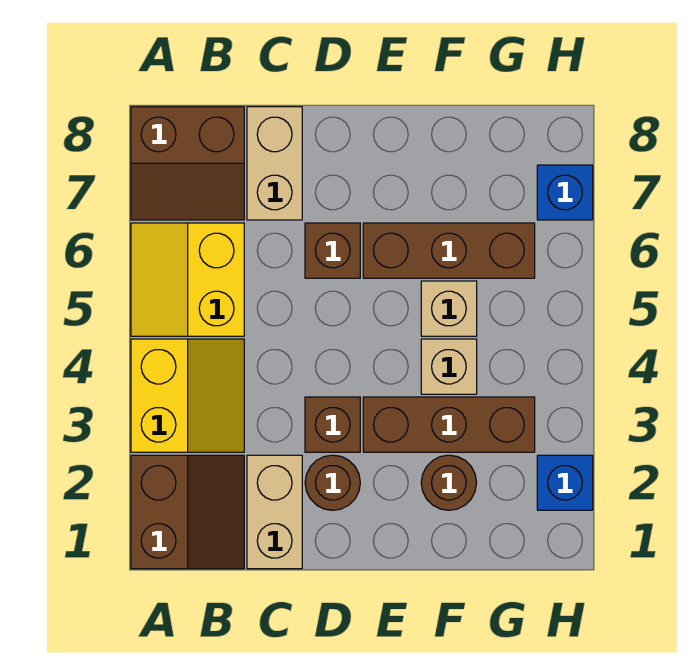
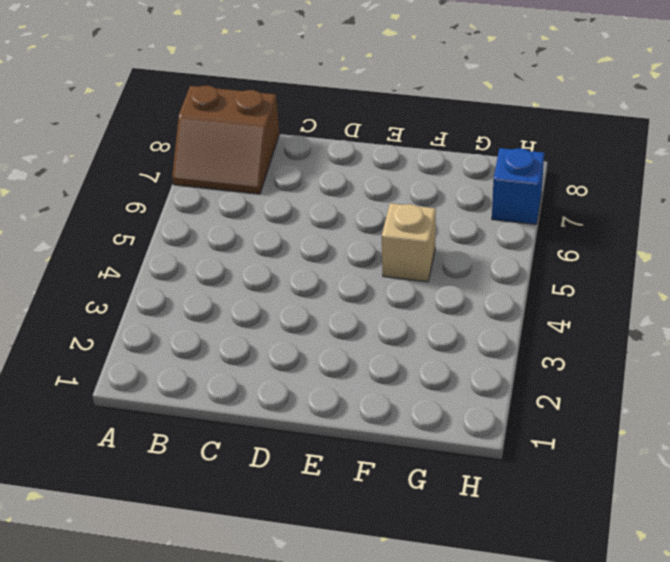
none -> brown slope A1:B2 level 1 top A
none -> yellow slope A3:B4 level 1 top A
none -> yellow slope A5:B6 level 1 top B

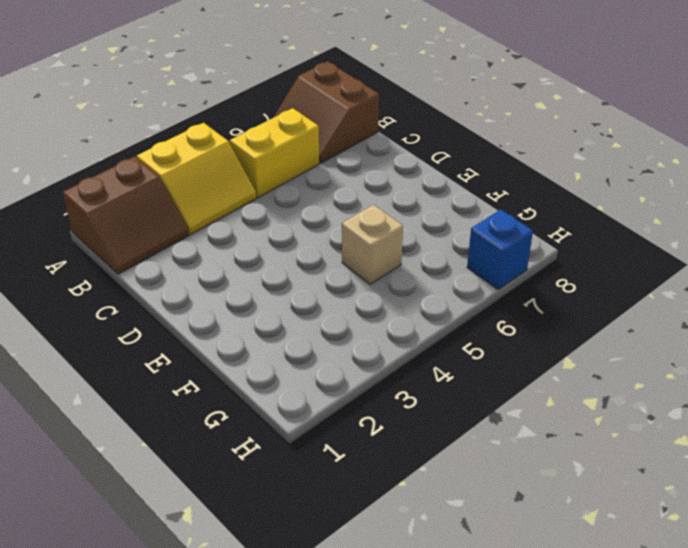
none -> tan brick C1:C2 level 1
none -> tan brick C7:C8 level 1
none -> brown round brick D2 level 1

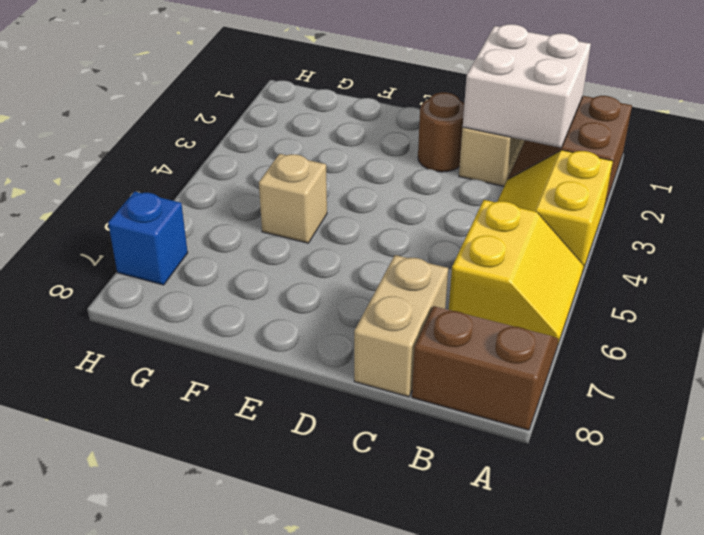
white brick B1:C2 level 2 -> none
none -> brown brick D3 level 1
none -> brown brick D6 level 1
none -> brown brick E3:G3 level 1

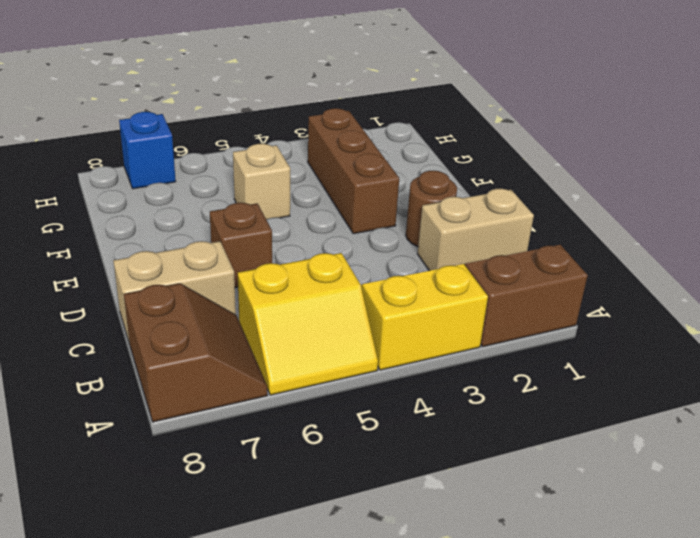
none -> brown brick D3 level 1
none -> brown brick E6:G6 level 1
none -> brown round brick F2 level 1

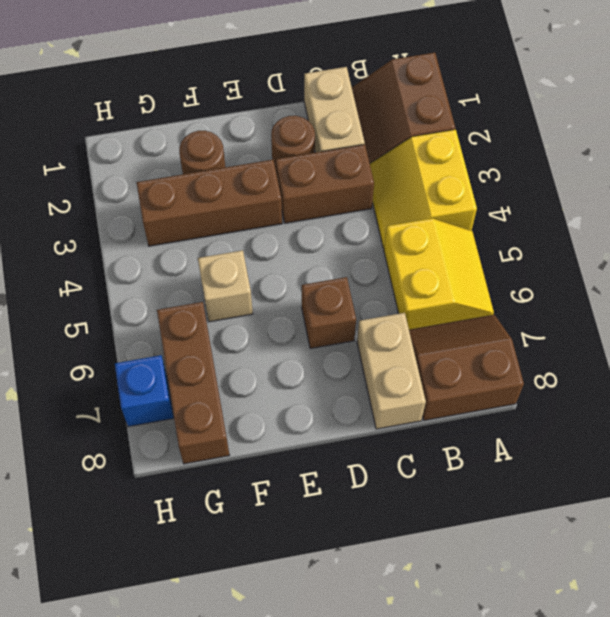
brown brick C3:D3 level 1 -> brown brick D3 level 1
brown brick G6:G8 level 1 -> brown brick E6:G6 level 1
none -> tan brick F4 level 1
none -> blue brick H2 level 1

